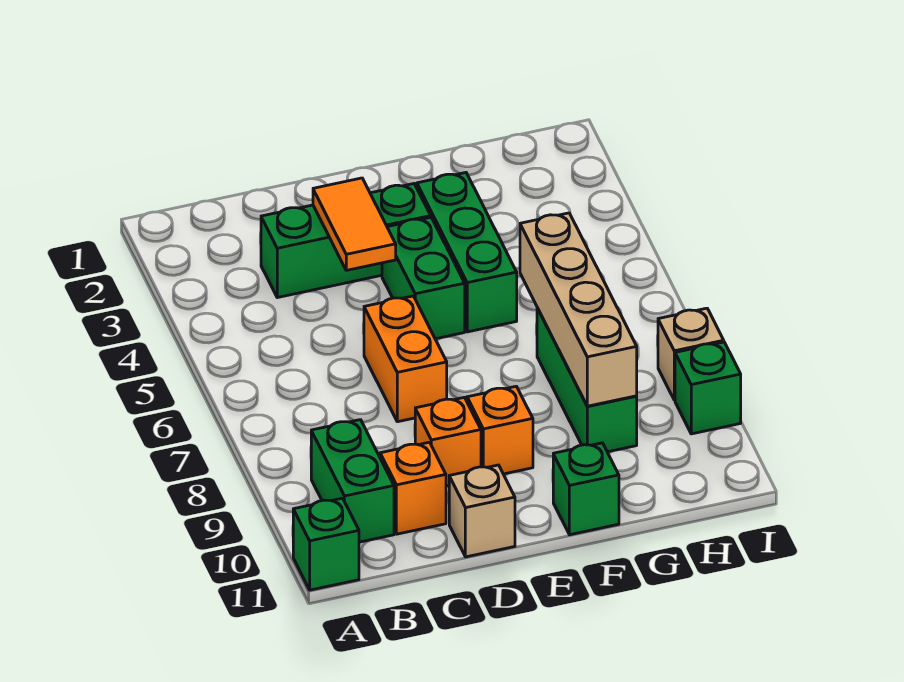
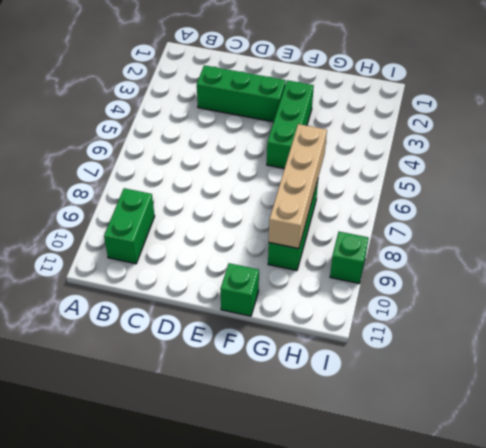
none -> green brick A11 level 1
none -> orange brick C10 level 1
none -> orange brick D6:D7 level 1

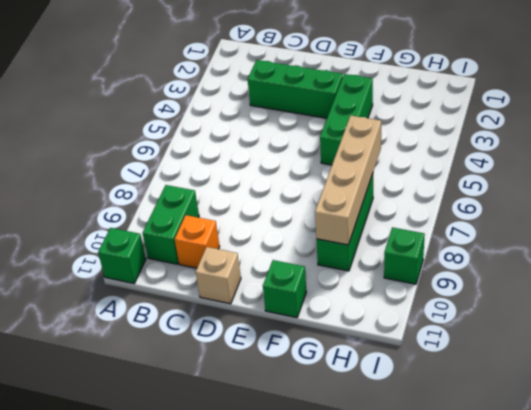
none -> orange brick D6:D7 level 1
none -> orange brick D9 level 1
none -> green brick E4:E5 level 1

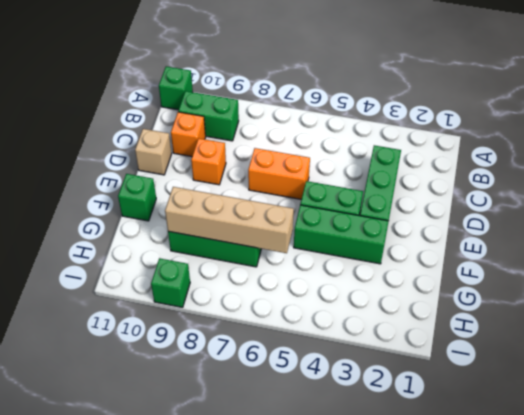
none -> orange brick E9 level 1
none -> tan brick I8 level 1
none -> orange tile D3:D4 level 2

